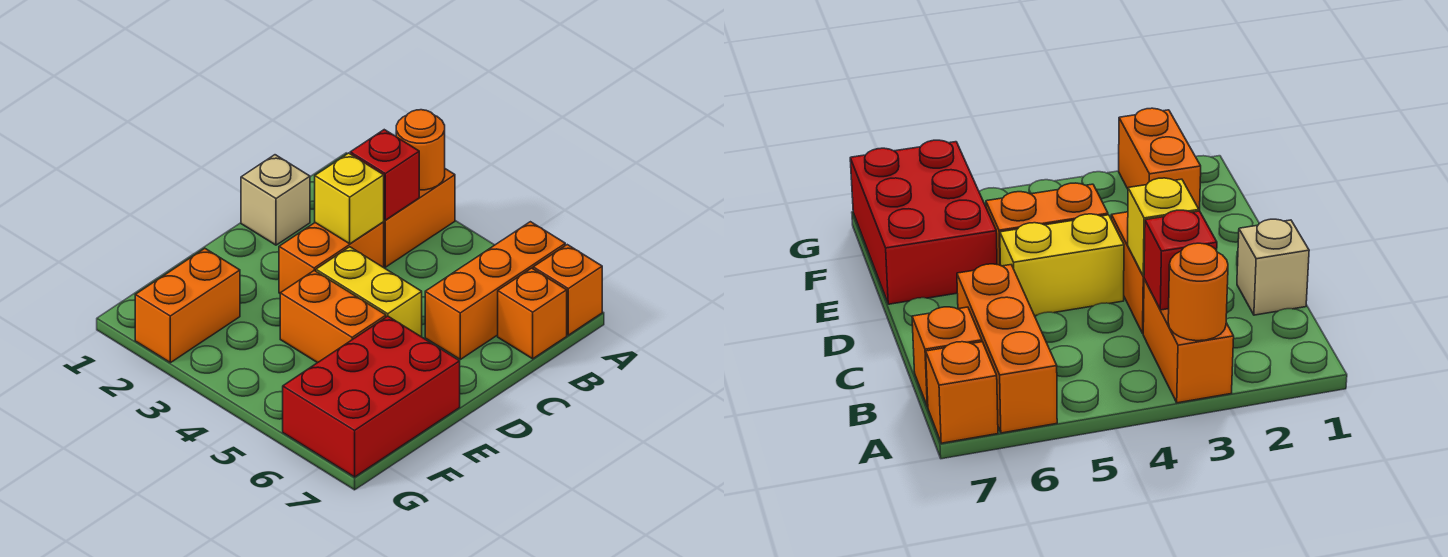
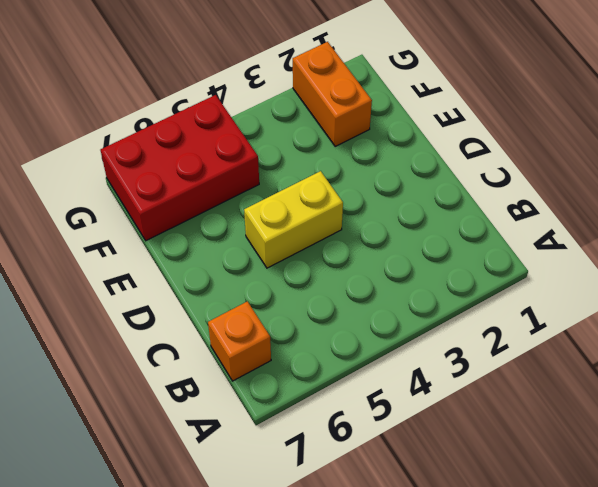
red brick F5:G7 level 1 -> red brick E6:G7 level 1
none -> orange brick A3:B3 level 1
none -> orange brick A6:C6 level 1
none -> orange brick A7 level 1

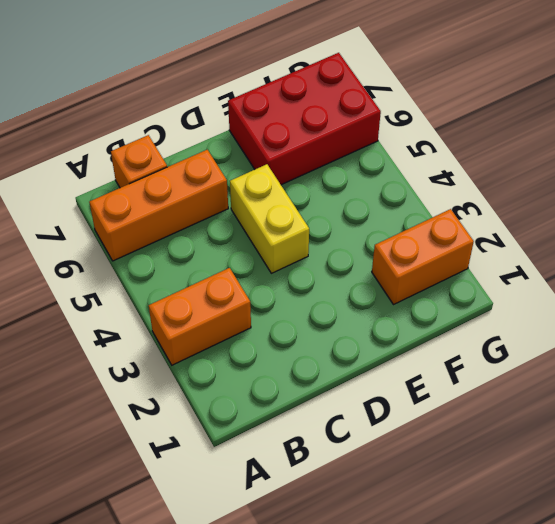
none -> orange brick A7 level 1
none -> tan brick C1 level 1
none -> orange brick C3:D3 level 1

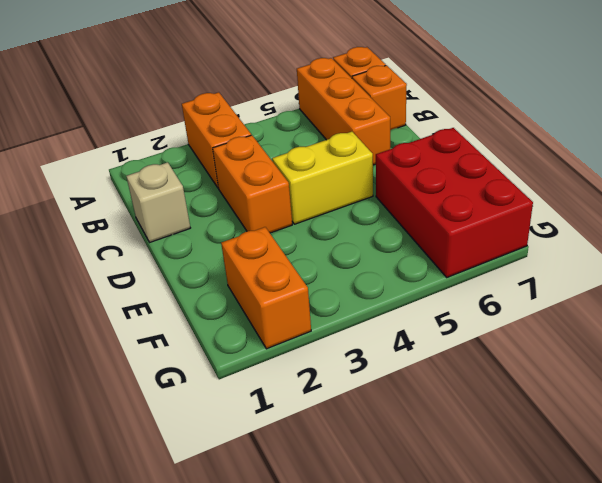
none -> orange brick E4:E5 level 1
none -> orange round brick A3 level 2
none -> red brick B3 level 2

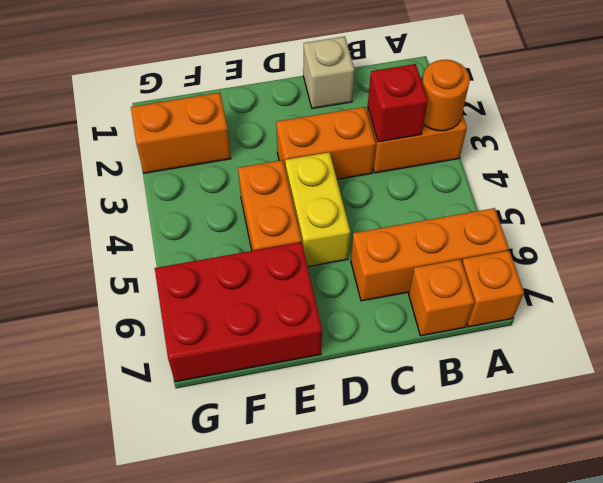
none -> yellow brick C3 level 2

